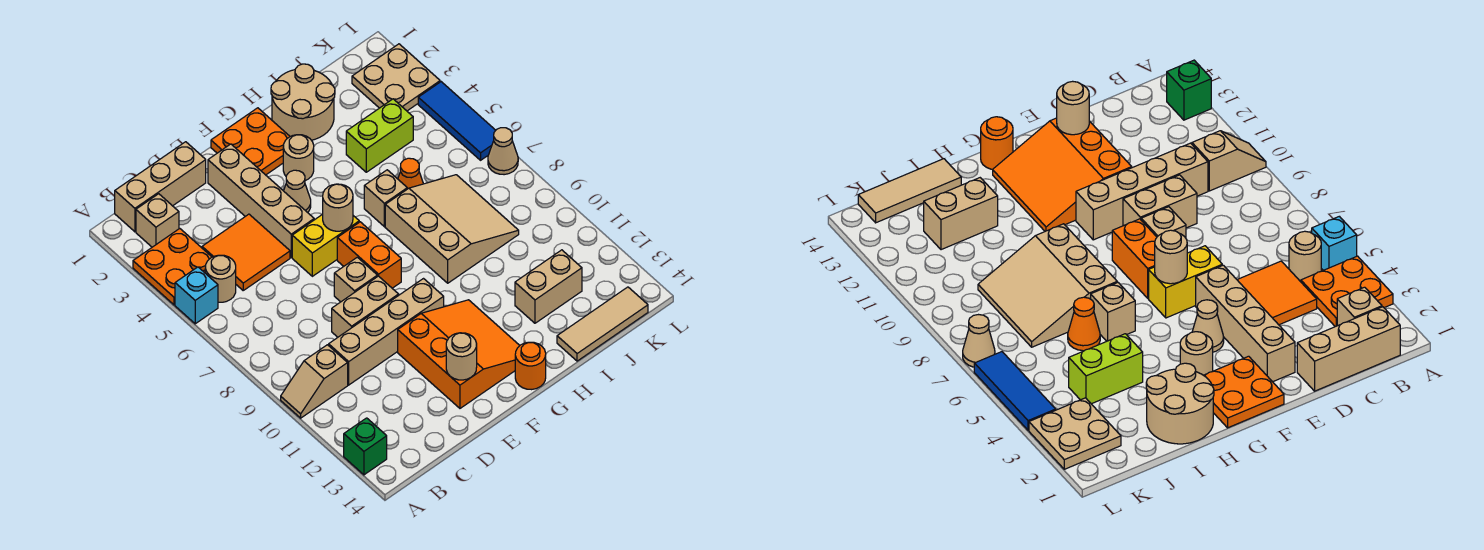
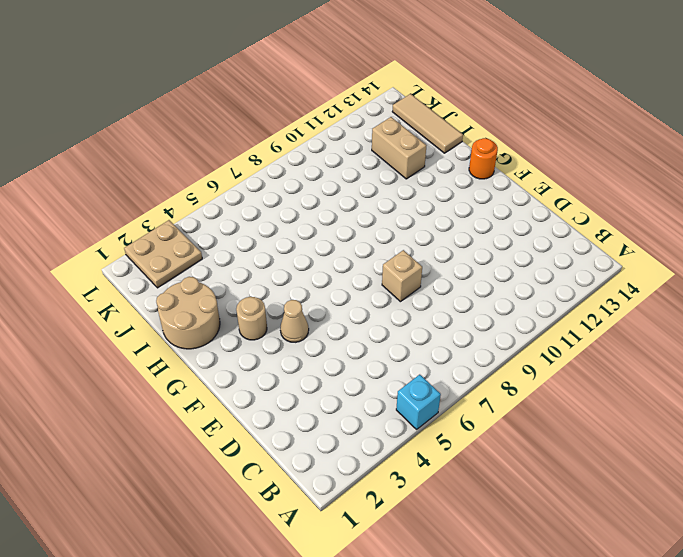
none -> orange plate A3:B4 level 1
none -> tan slope A10:B10 level 1 top B
none -> green brick A13 level 1
none -> tan brick B1:D1 level 1

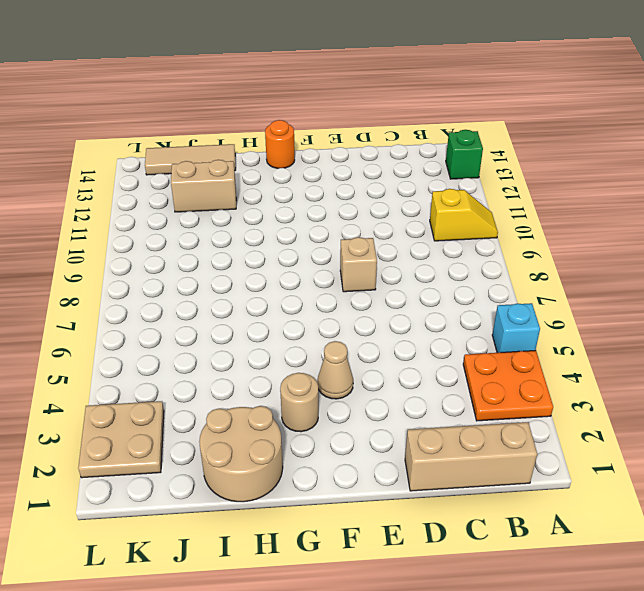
yellow slope A10:B10 level 1 top B -> tan slope A10:B10 level 1 top B
none -> tan brick B2 level 1
none -> tan round brick B5 level 1
none -> orange tile C4:D5 level 1
none -> tan brick C10:F10 level 1

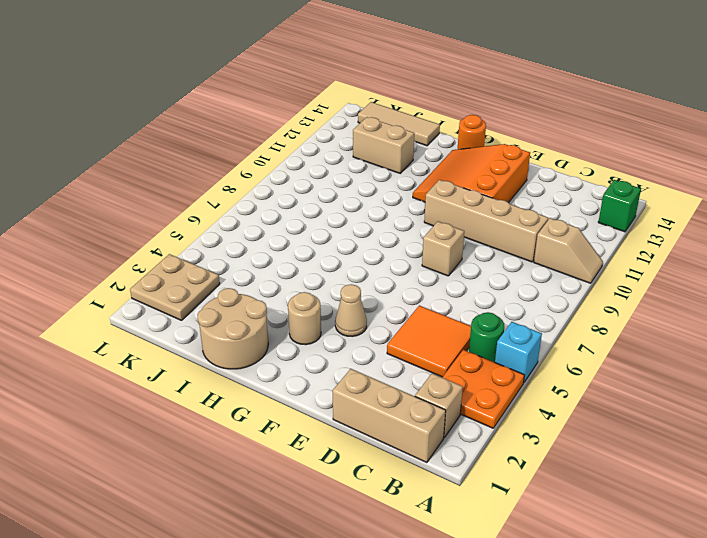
green round brick B5 level 1 -> tan round brick B5 level 1
none -> tan brick D9:E9 level 1
none -> tan brick E2:E5 level 1
none -> yellow brick E6:F6 level 1
none -> orange plate F1:G2 level 1

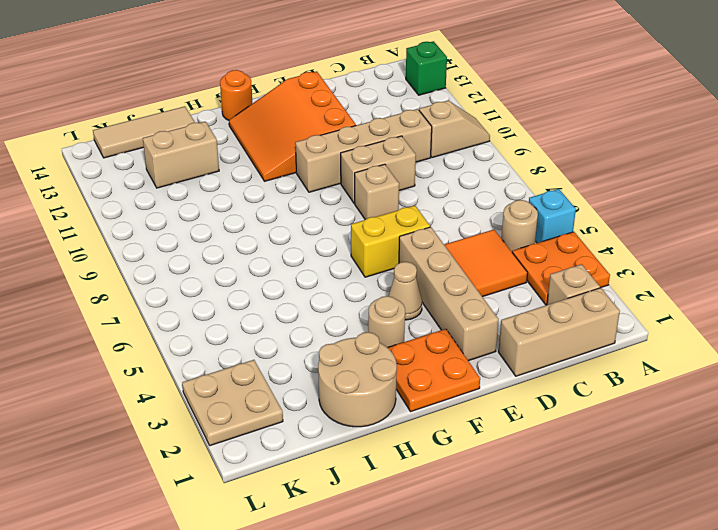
none -> orange brick F7:F8 level 1
none -> tan brick H6 level 1
none -> tan slope H7:J9 level 1 top H
none -> lime brick I4:J4 level 1

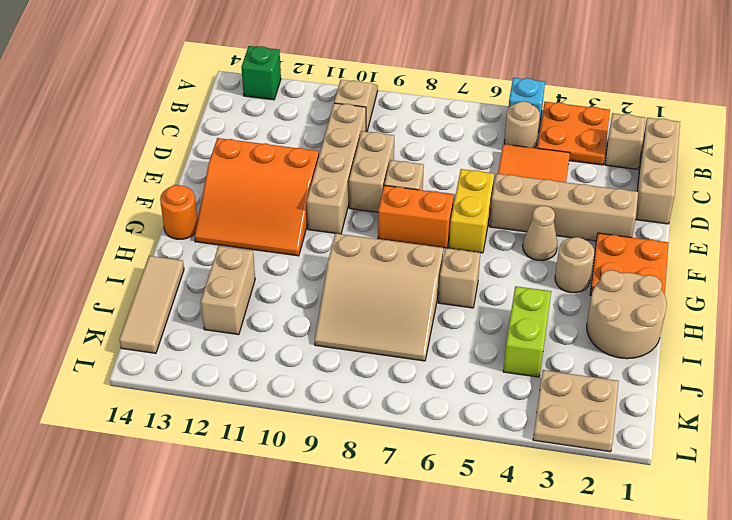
none -> orange cone I6 level 1
none -> blue tile L4:L6 level 1
none -> tan cone L7 level 1
none -> tan round brick E13 level 2

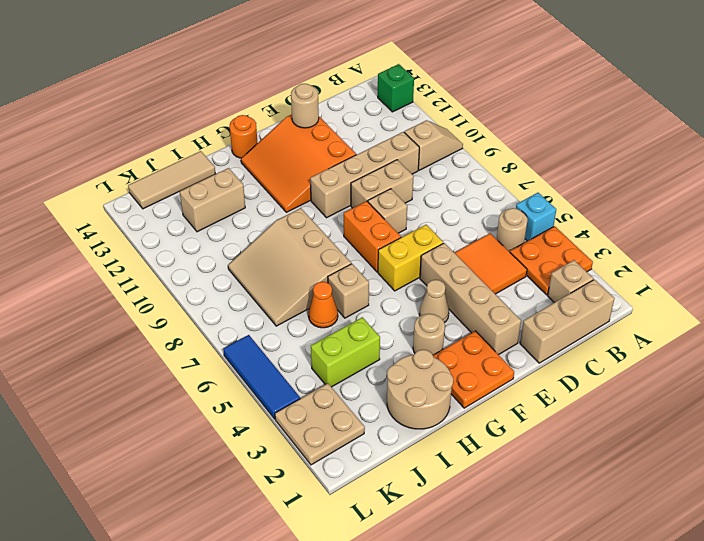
none -> tan cone L7 level 1
none -> tan round brick F6 level 2

